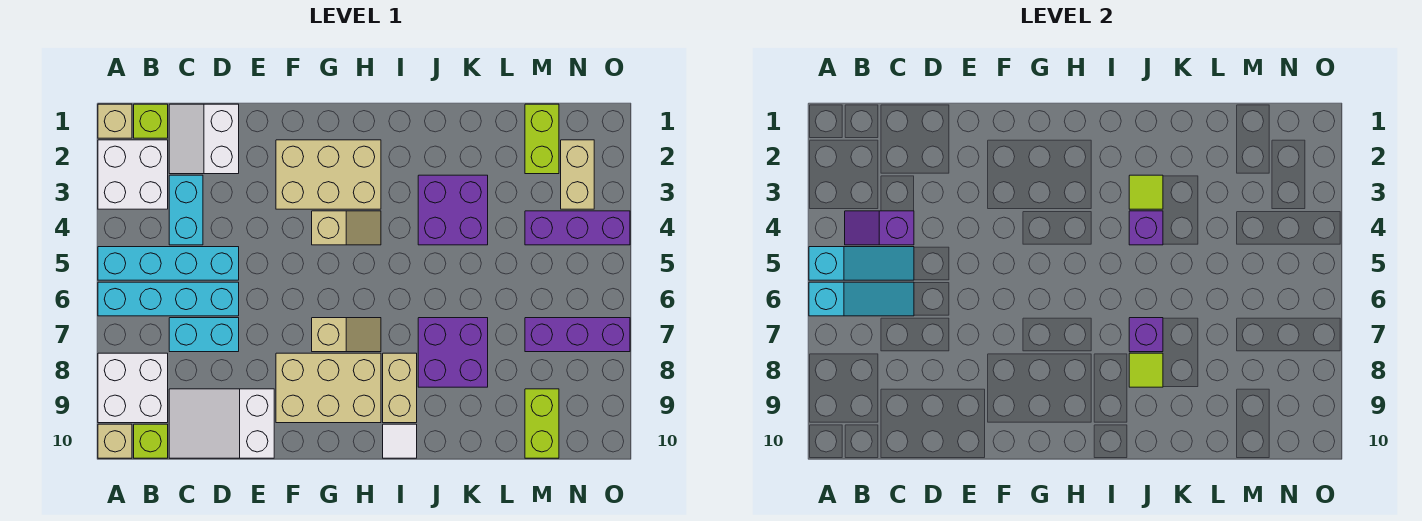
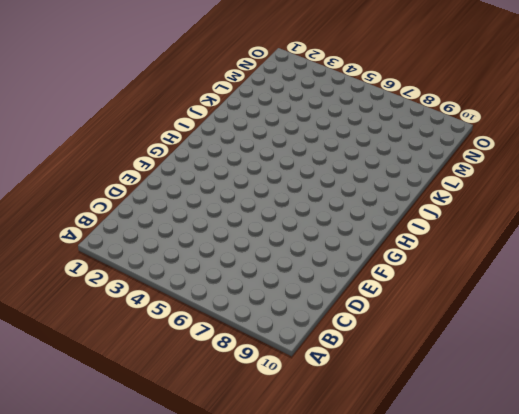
none -> tan brick A1 level 1
none -> white brick A2:B3 level 1
none -> cyan brick A5:D5 level 1
none -> cyan brick A6:D6 level 1

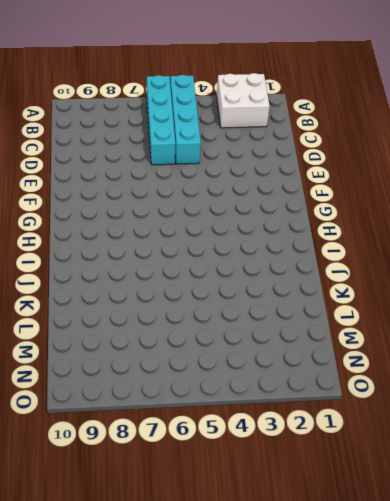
none -> tan brick A1 level 1
none -> white brick A8:B9 level 1
none -> tan brick A10 level 1
none -> lime brick B1 level 1

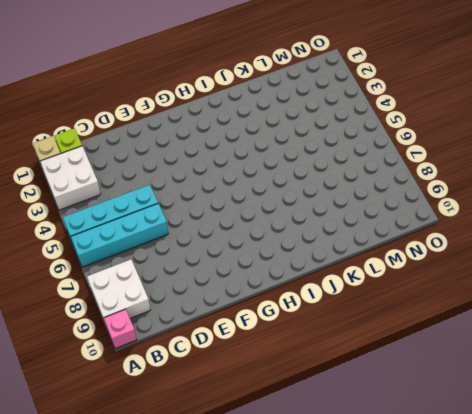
pink brick A10 level 1 -> tan brick A10 level 1
none -> lime brick B10 level 1
none -> white slope C1:D2 level 1 top D
none -> cyan brick C3:C4 level 1
none -> cyan brick C7:D7 level 1

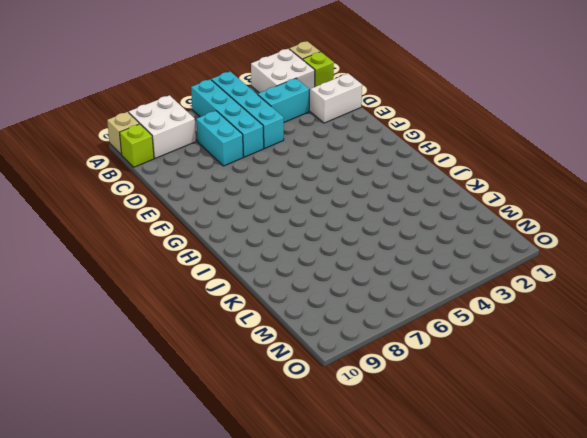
none -> white slope C9:E10 level 1 top E
none -> tan brick F2:H3 level 1
none -> tan brick F8:H9 level 1
none -> tan slope G4:H4 level 1 top G

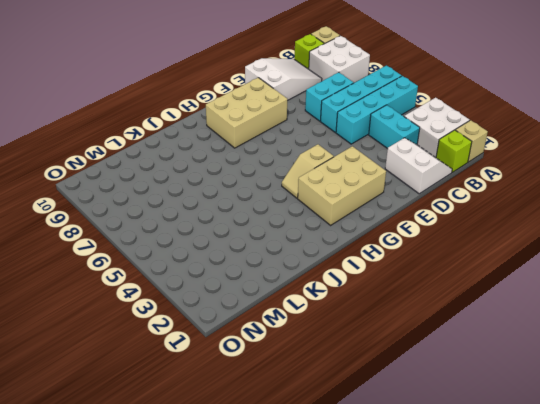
none -> tan slope G7:H7 level 1 top G
none -> tan brick I8:I9 level 1
none -> white tile I10 level 1
none -> purple brick J3:K4 level 1

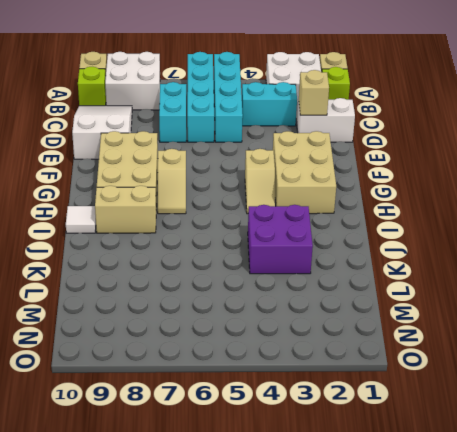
tan brick D2 level 2 -> none
none -> purple brick J7:K8 level 1
none -> lime brick M1:M2 level 1
none -> purple brick M4:O4 level 1
none -> purple brick M7:O7 level 1

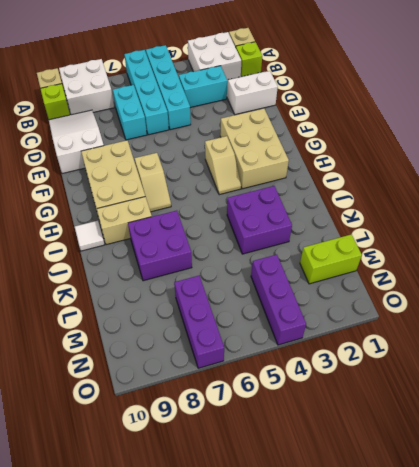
none -> lime brick M9:M10 level 1
none -> tan brick N2:N3 level 1
none -> cyan slope A5:C5 level 2 top A
none -> cyan slope A6:C6 level 2 top A

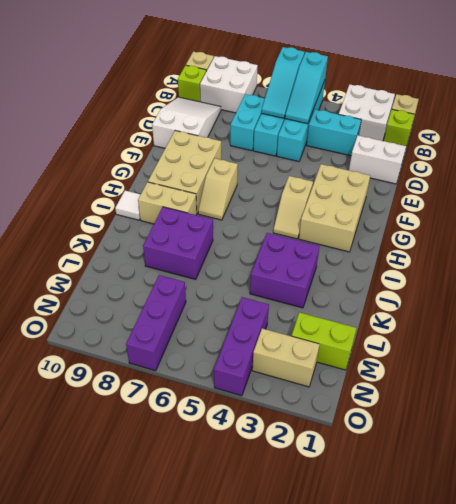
none -> lime brick M9:M10 level 1
none -> purple slope B4:C4 level 2 top C
none -> lime tile J3 level 2
none -> purple brick J4 level 2

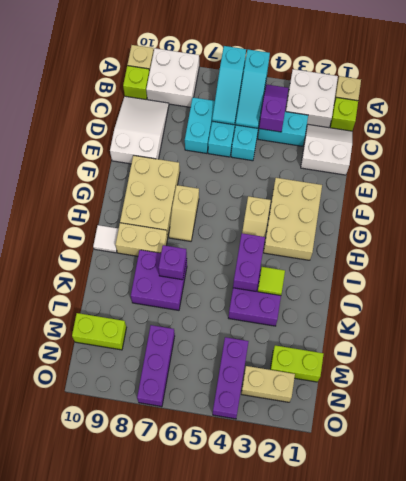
purple brick I4:J4 level 2 -> purple brick J4 level 2
none -> lime tile J8 level 2

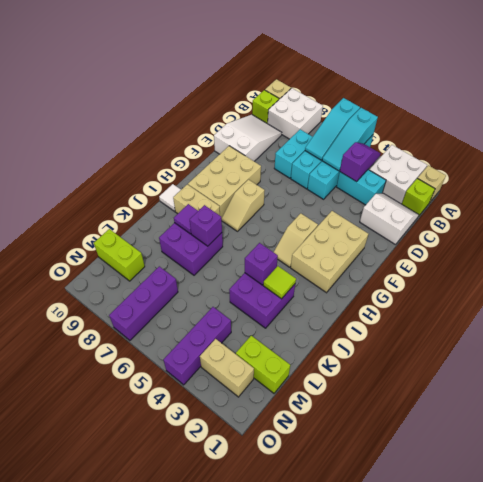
purple tile J8 level 2 -> lime tile J8 level 2

